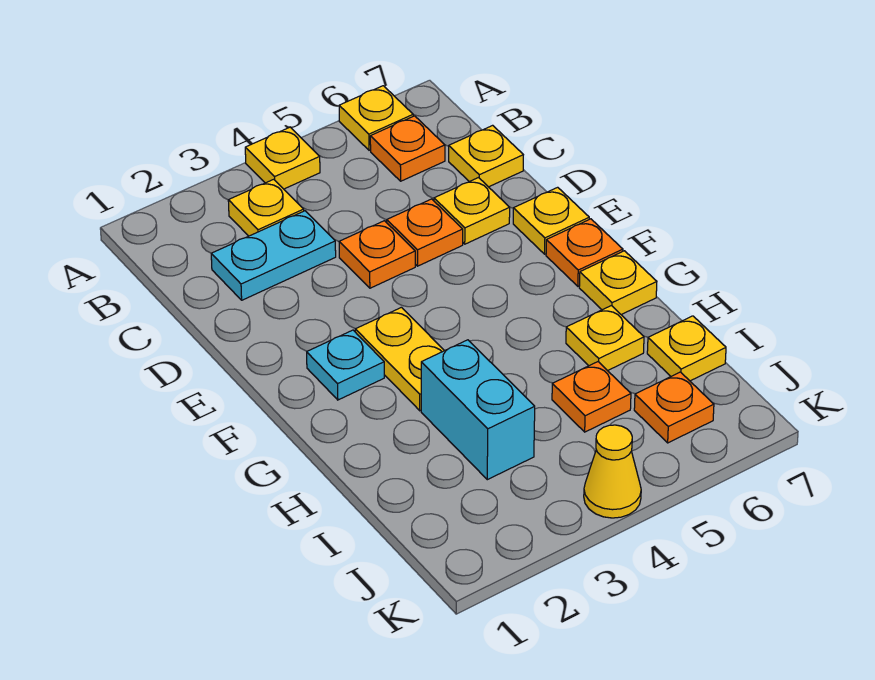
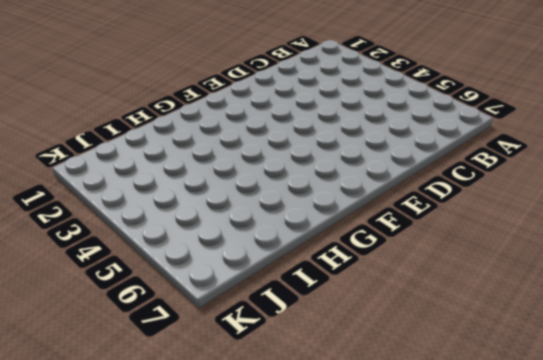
none -> yellow plate A4 level 1
none -> yellow plate A6 level 1
none -> yellow plate B3 level 1

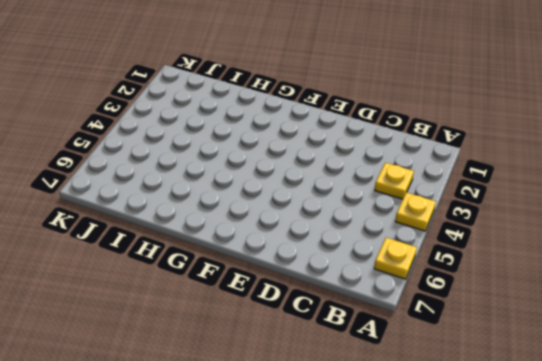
none -> orange plate B6 level 1
none -> cyan plate C2:C3 level 1
none -> yellow plate C7 level 1

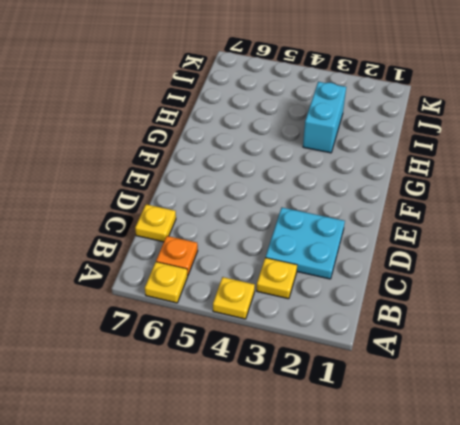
cyan plate C2:D3 level 1 -> cyan plate C2:C3 level 1
none -> orange plate D4 level 1
none -> orange plate D5 level 1
none -> yellow plate D6 level 1

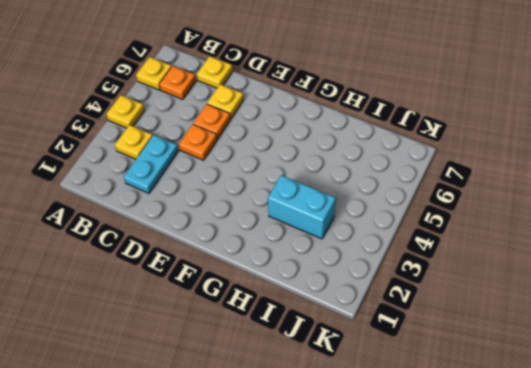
none -> yellow plate E7 level 1
none -> cyan plate F2 level 1
none -> yellow plate F3:G3 level 1

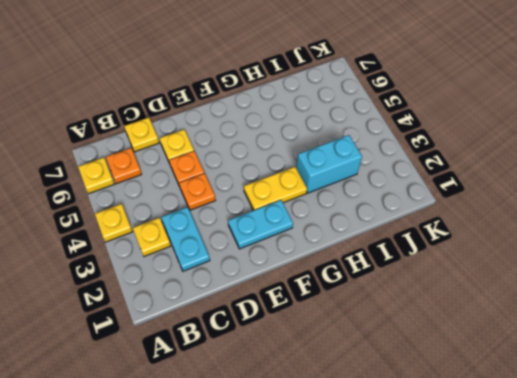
cyan plate E2:F2 level 1 -> cyan plate F2 level 1
none -> yellow plate E7 level 1
none -> orange plate F7 level 1
none -> yellow plate G7 level 1

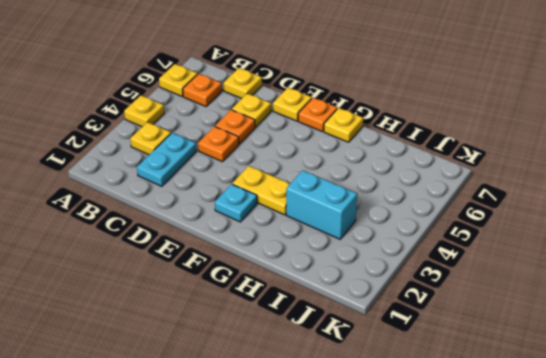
none -> yellow plate H6 level 1
none -> orange plate I5 level 1
none -> yellow plate I7 level 1

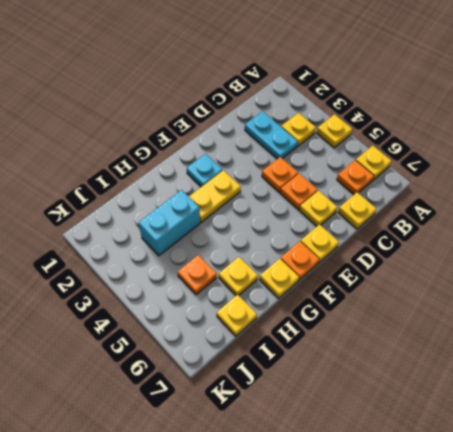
none -> orange plate J6 level 1
none -> yellow cone K4 level 1

